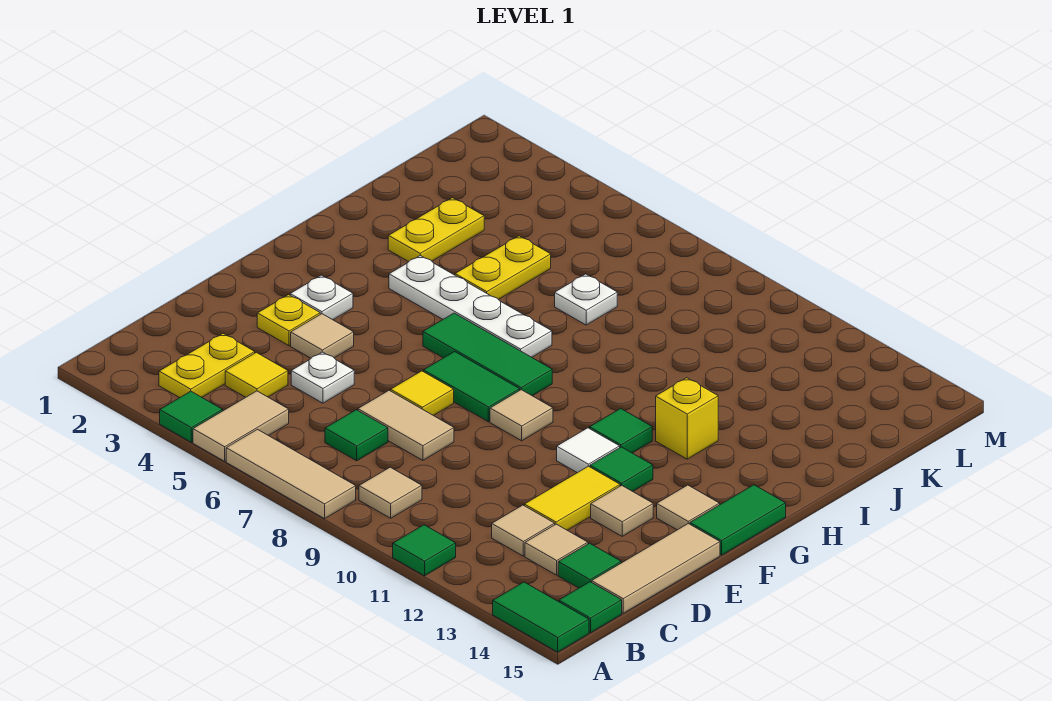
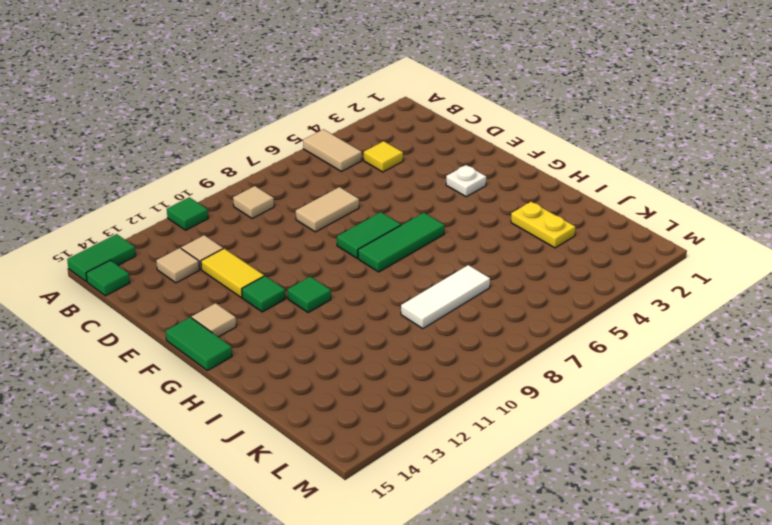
white tile J7:J9 level 1 -> white plate J7 level 1
none -> green tile A4 level 1
none -> tan tile A6:A8 level 1
none -> yellow plate B3:C3 level 1
none -> green tile C7 level 1

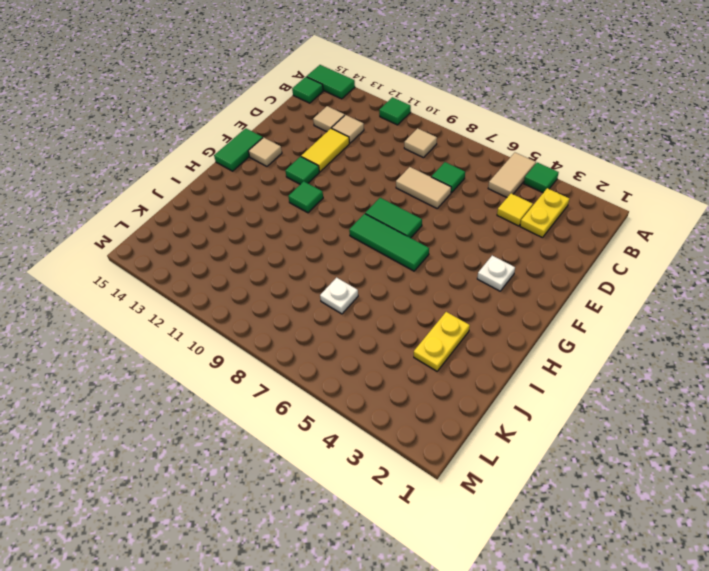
none -> tan tile A6:A8 level 1
none -> green tile C14 level 1
none -> tan tile C15:E15 level 1
none -> white plate D5 level 1

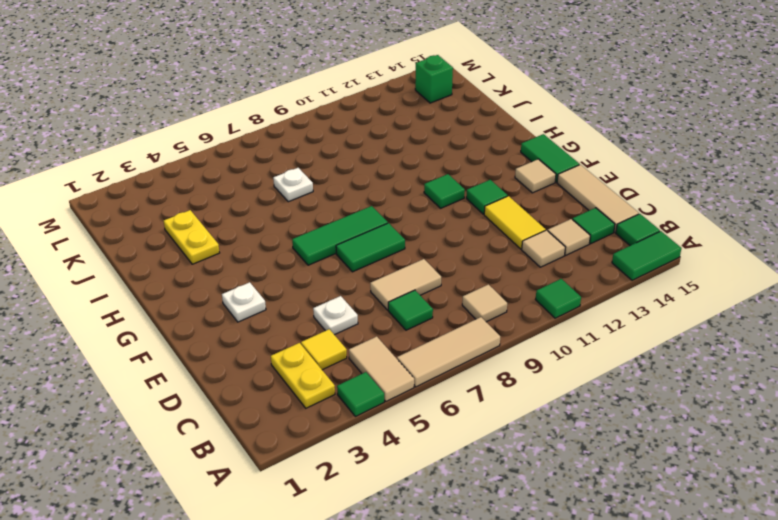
green brick L14 level 1 -> none
none -> yellow plate E3 level 1
none -> tan tile E4 level 1
none -> yellow tile E7 level 1
none -> tan tile E13 level 1

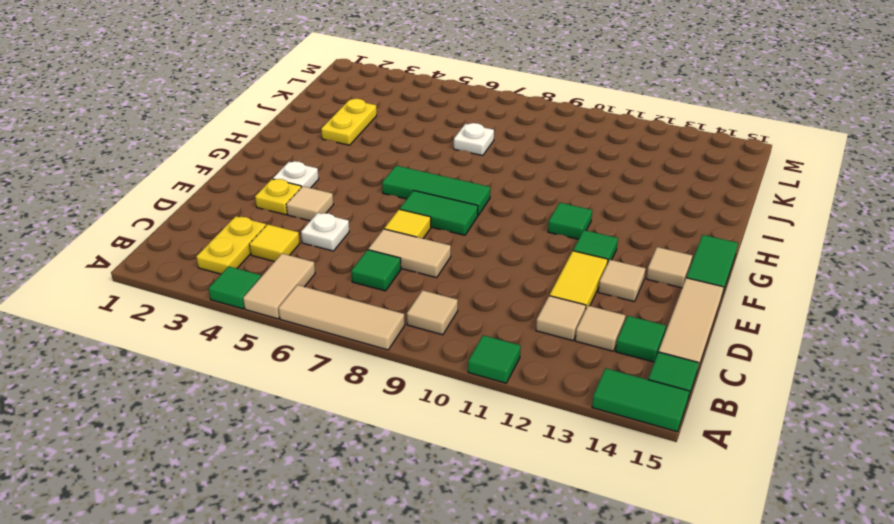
none -> tan tile F9 level 1
none -> white tile F11 level 1
none -> white plate H4:H7 level 1
none -> yellow brick H12 level 1

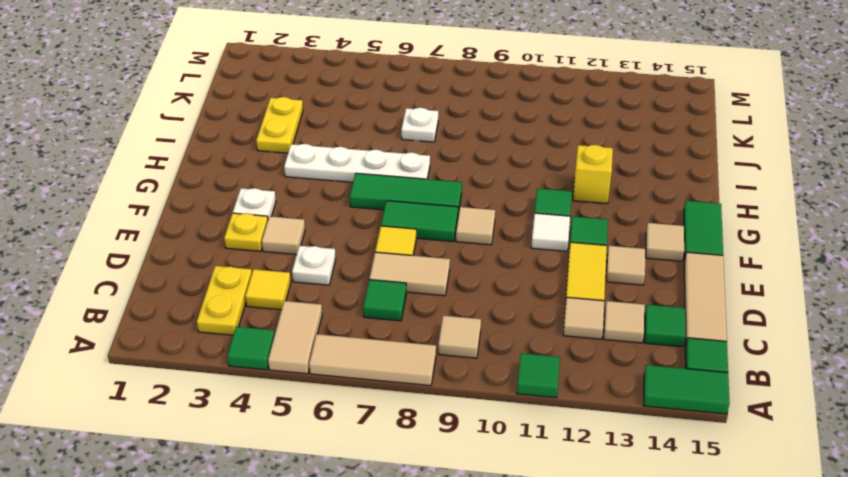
none -> yellow plate I5:J5 level 1

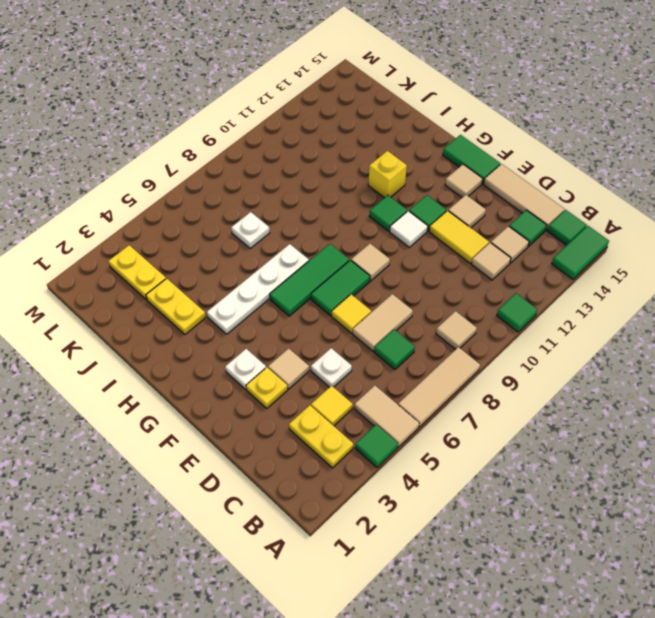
yellow plate K3:L3 level 1 -> yellow plate I5:J5 level 1

